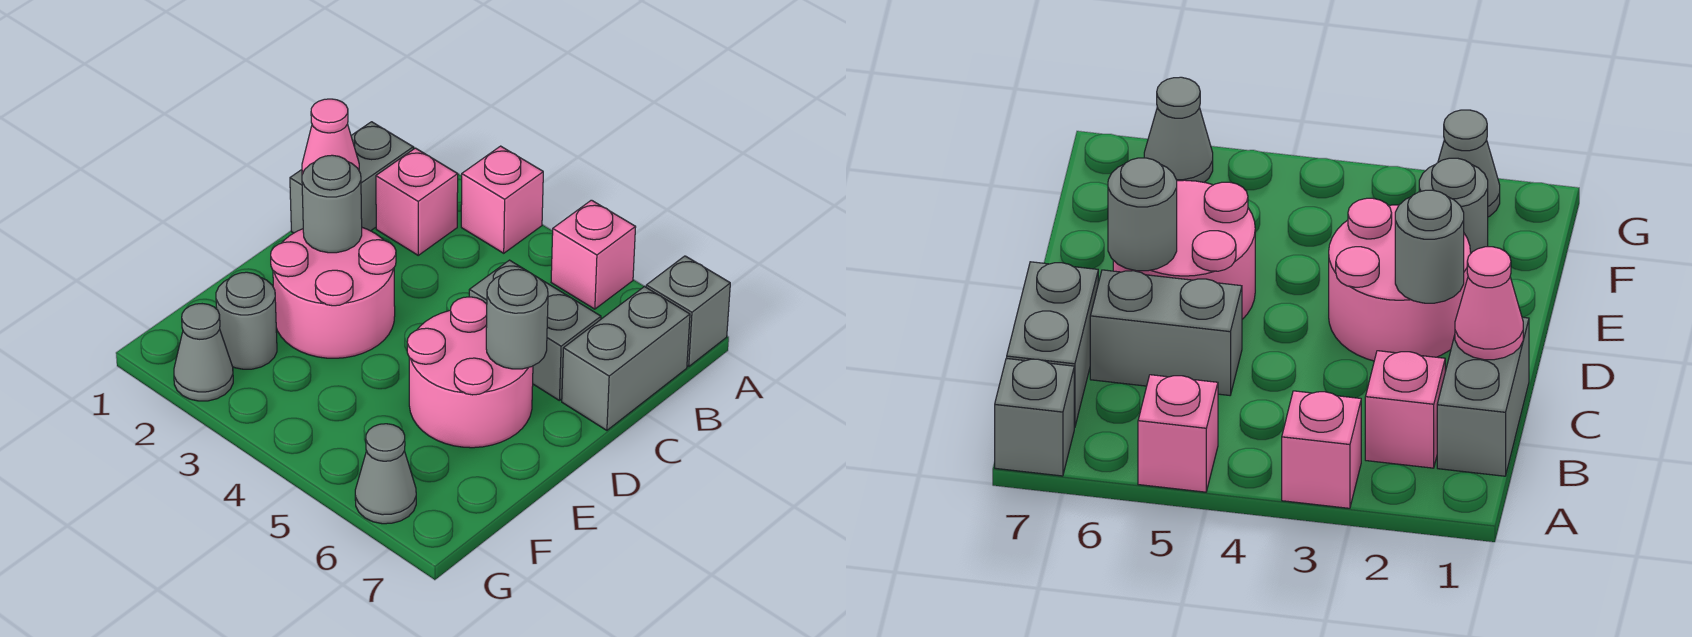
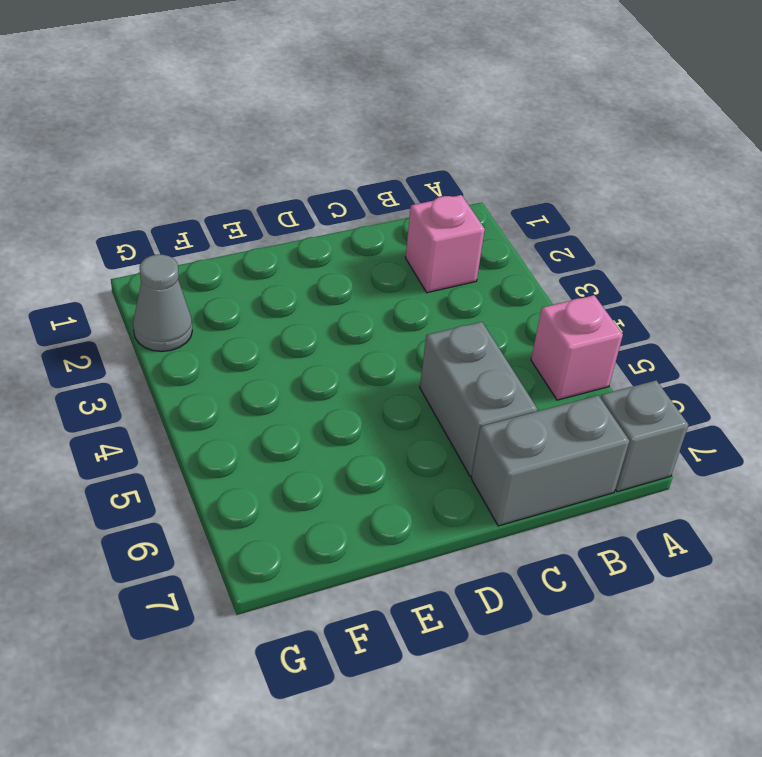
none -> pink brick A3 level 1
none -> grey brick B1:C1 level 1
none -> pink round brick D2:E3 level 1

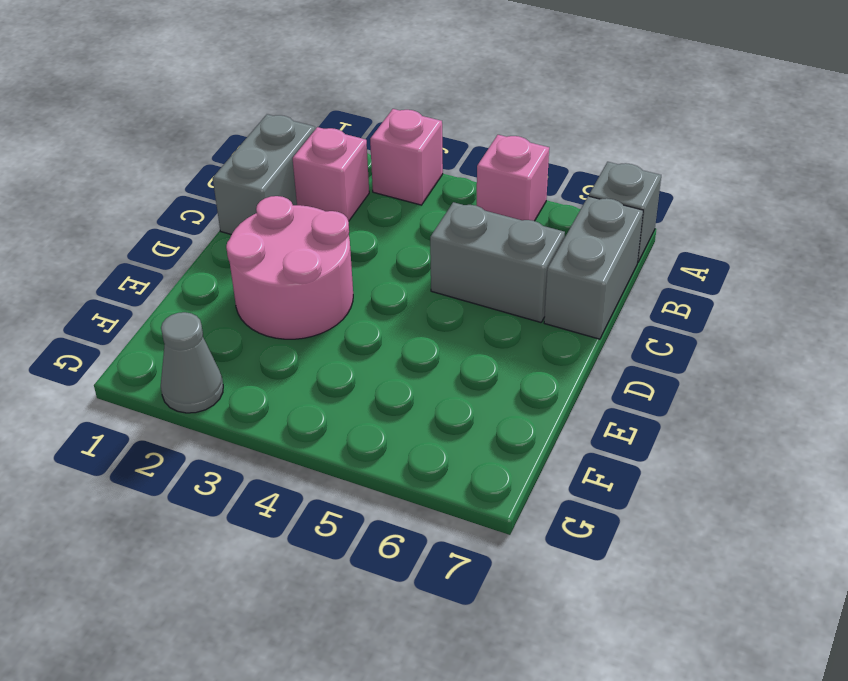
none -> pink round brick D5:E6 level 1
none -> grey round brick F2 level 1
none -> grey cone G6 level 1

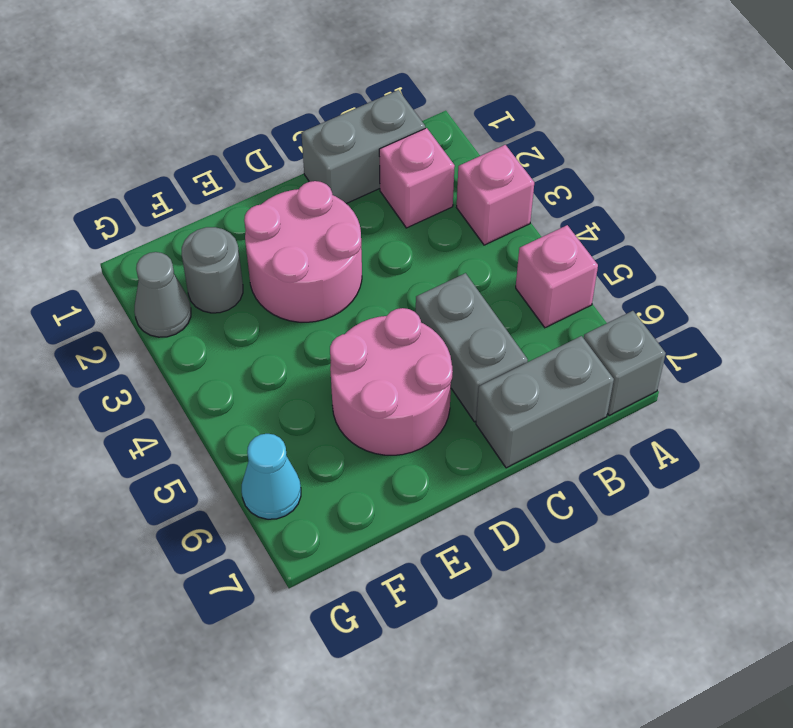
cyan cone G6 level 1 -> grey cone G6 level 1
none -> pink cone C1 level 2
none -> grey round brick D2 level 2
none -> grey round brick D6 level 2

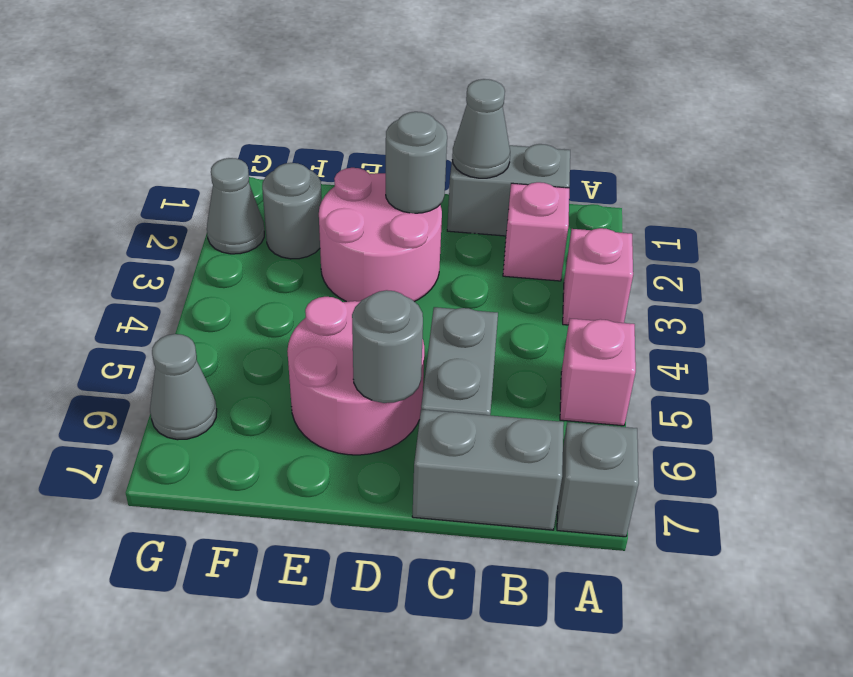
grey cone C1 level 2 -> pink cone C1 level 2

